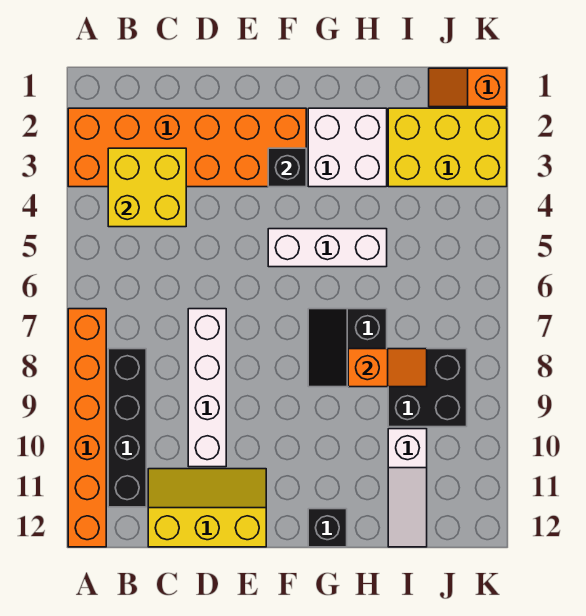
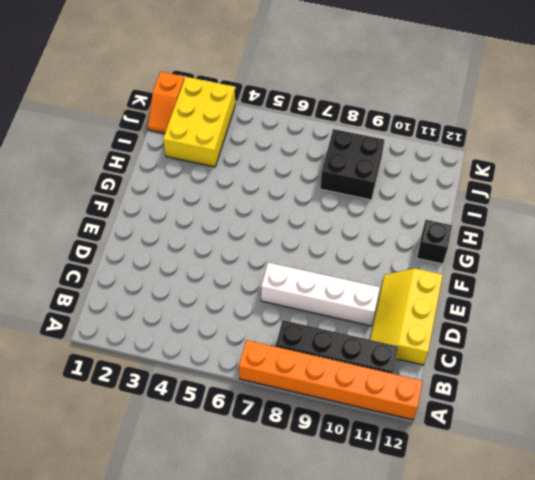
none -> orange brick A2:F3 level 1
none -> white brick F5:H5 level 1
none -> white brick G2:H3 level 1

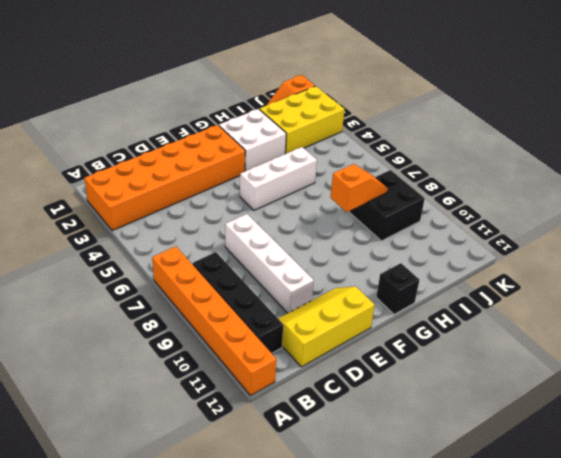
none -> black slope G7:H8 level 1 top H
none -> white slope I10:I12 level 1 top 10
none -> yellow brick B3:C4 level 2

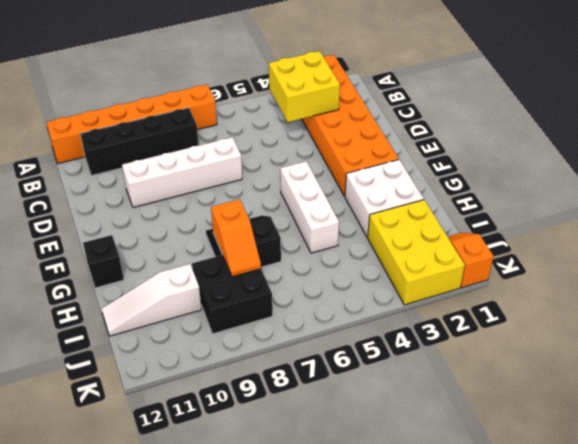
none -> yellow slope C11:E12 level 1 top 12
none -> black brick F3 level 2

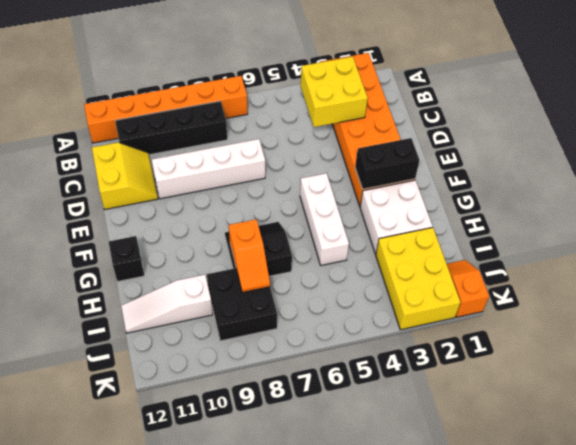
yellow slope C11:D12 level 1 top 12 -> yellow slope C11:E12 level 1 top 12
black brick F2:F3 level 2 -> black brick F3 level 2

